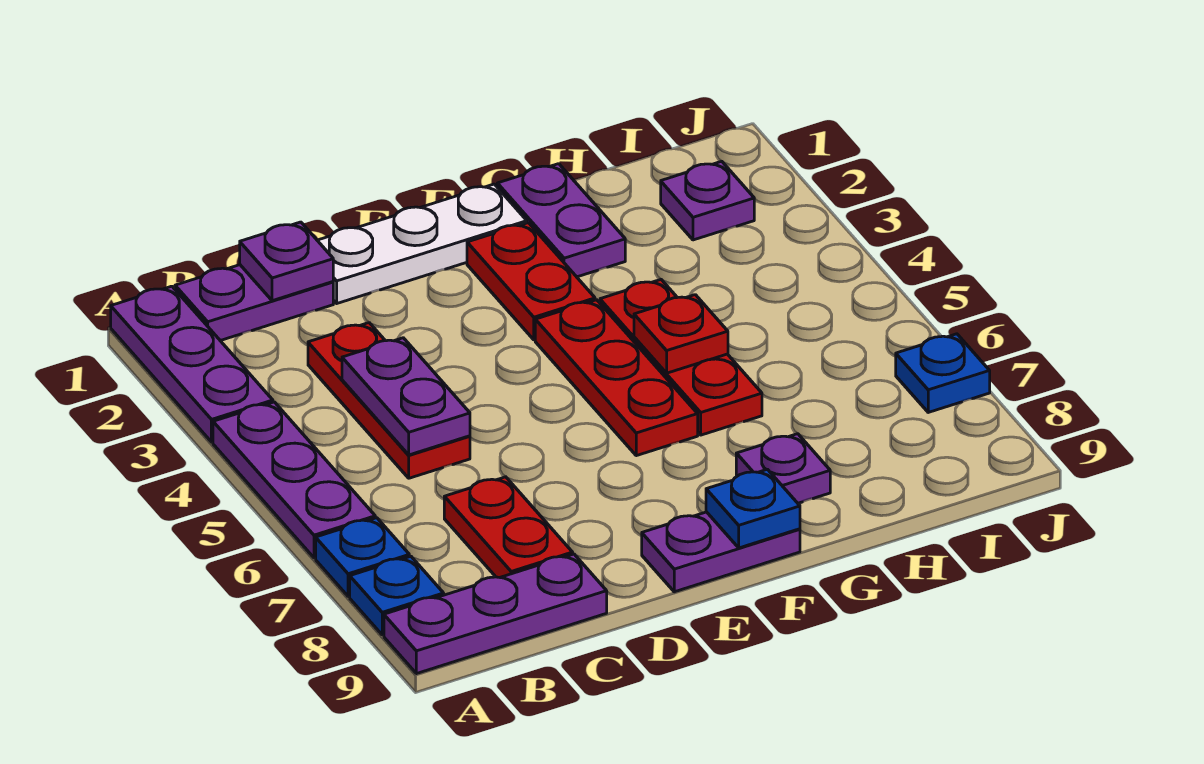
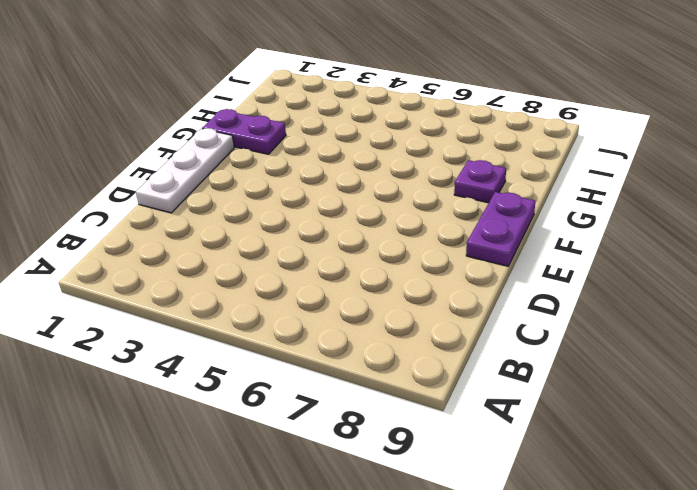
none -> purple plate A1:A3 level 1
none -> purple plate A4:A6 level 1
none -> blue plate A7 level 1

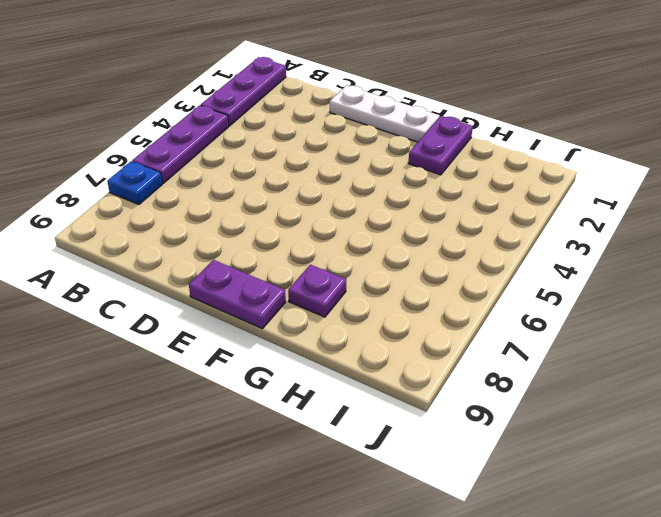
none -> blue plate A8 level 1
none -> purple plate A9:C9 level 1
none -> purple plate B1:C1 level 1

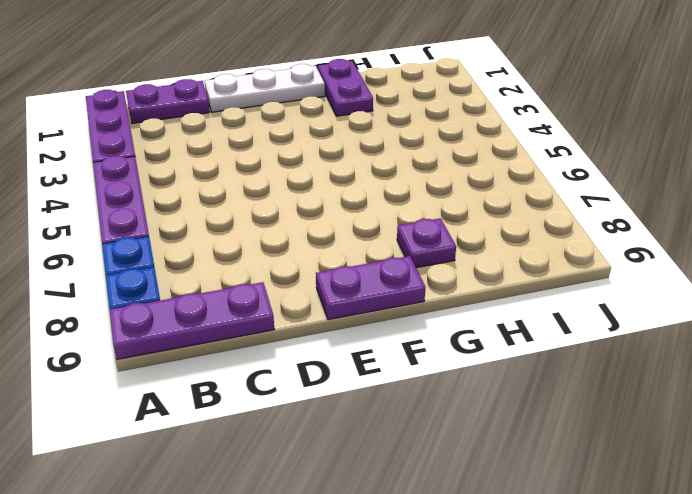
none -> red plate C3:C5 level 1
none -> red plate C7:C8 level 1
none -> red plate F2:F3 level 1

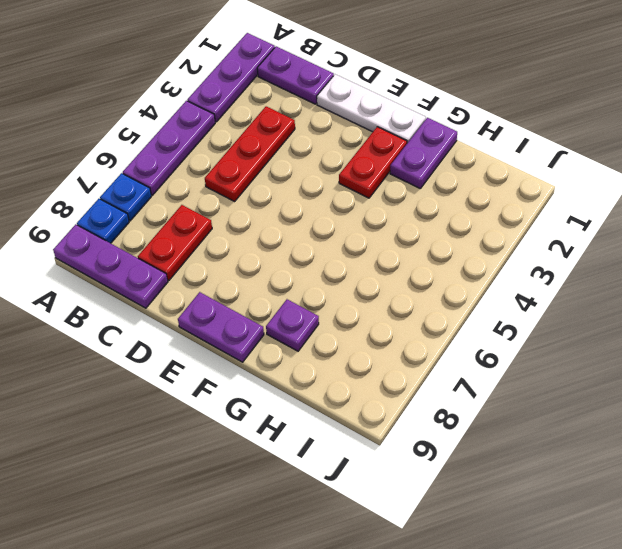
none -> red plate F4:F6 level 1
none -> red plate G4:G6 level 1
none -> purple plate I2 level 1

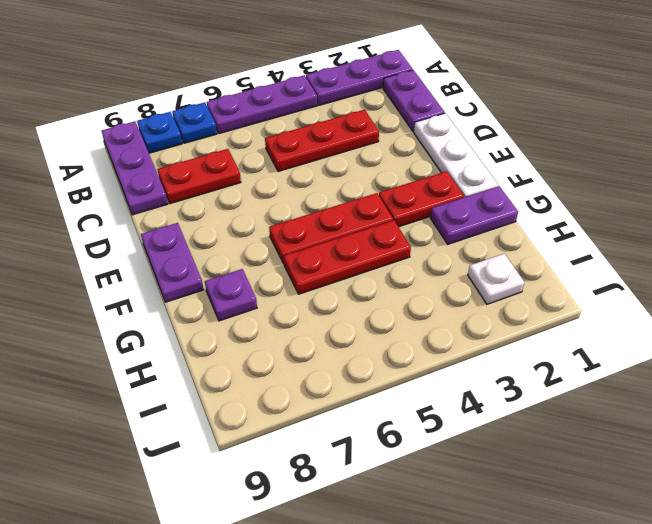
white plate I2 level 1 -> purple plate I2 level 1
none -> blue plate J7 level 1
none -> purple plate C1 level 2
none -> purple plate C4:C5 level 2

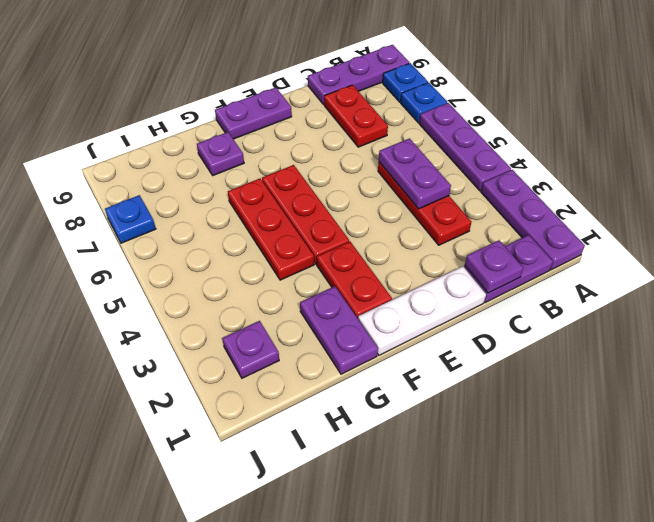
none -> blue plate F9 level 2
none -> red plate G5 level 2

